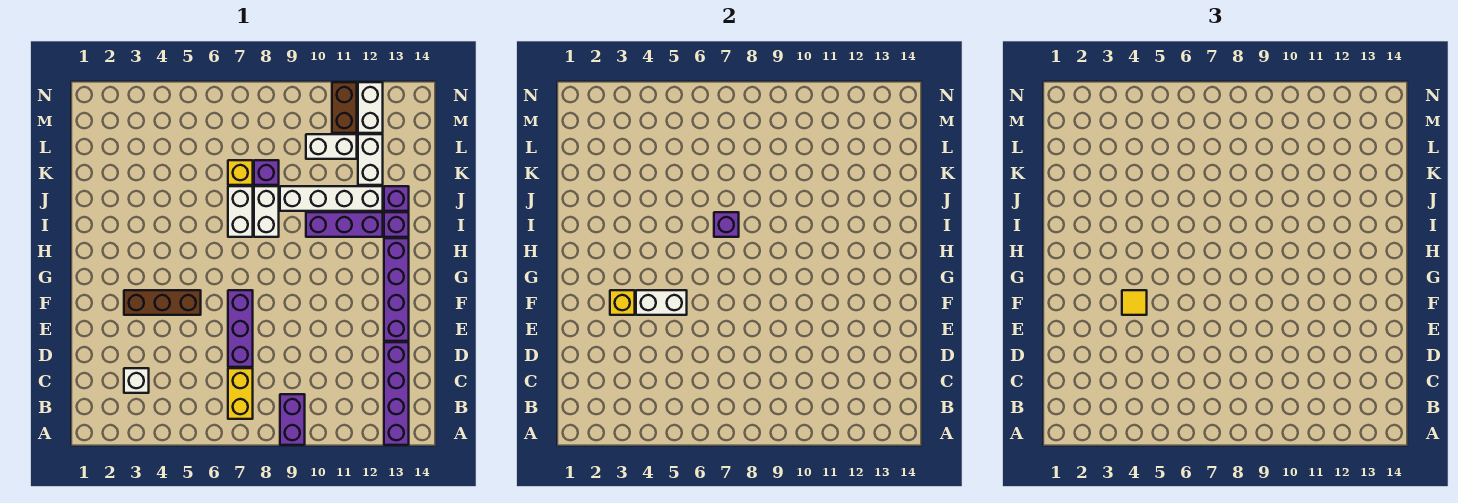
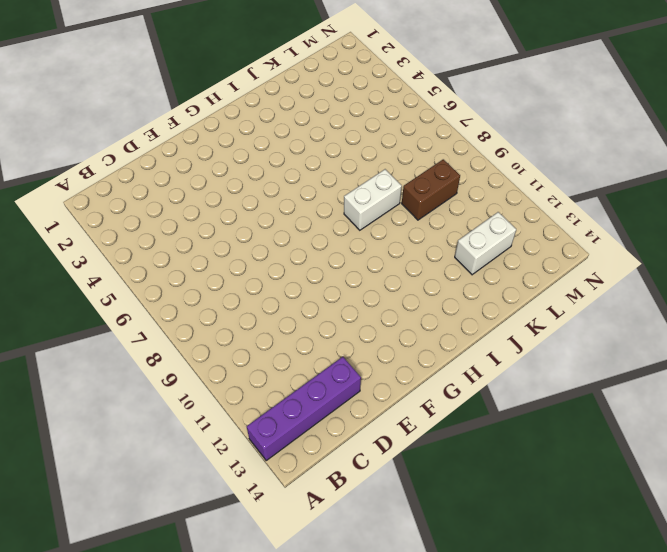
brown brick K9:L9 level 1 -> brown brick M11:N11 level 1
none -> purple brick A9:B9 level 1
none -> yellow brick B7:C7 level 1
none -> white brick C3 level 1

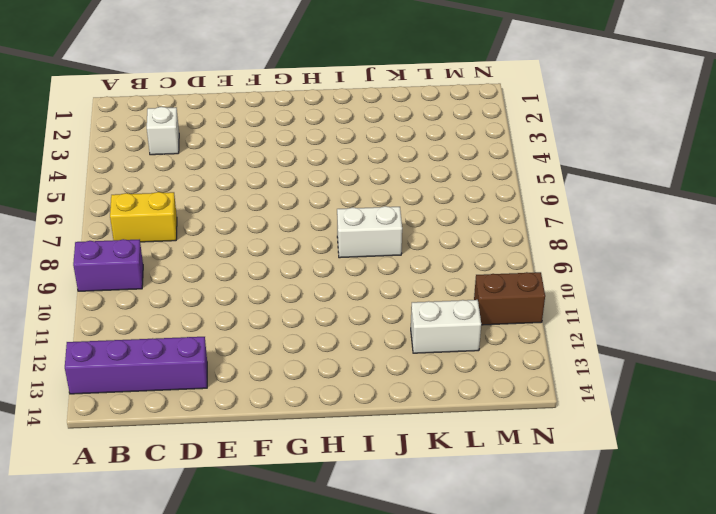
none -> purple brick D7:F7 level 1
none -> purple brick E13:H13 level 1
none -> brown brick F3:F5 level 1

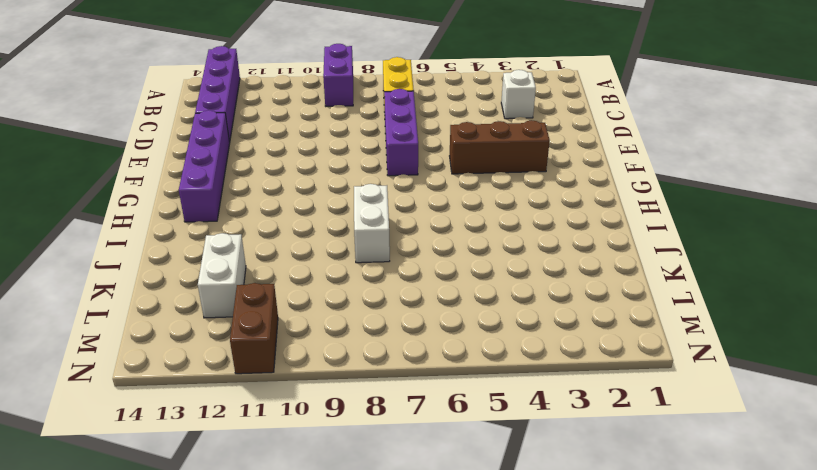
none -> white brick I7:J7 level 1
none -> purple brick I10:I12 level 1
none -> purple brick I13 level 1

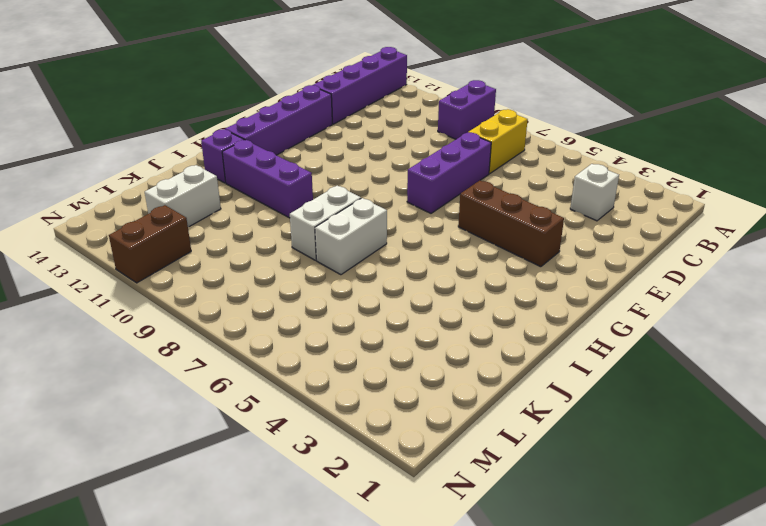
none -> white brick J9:J12 level 1
none -> purple brick J13 level 1
none -> yellow brick K7 level 1

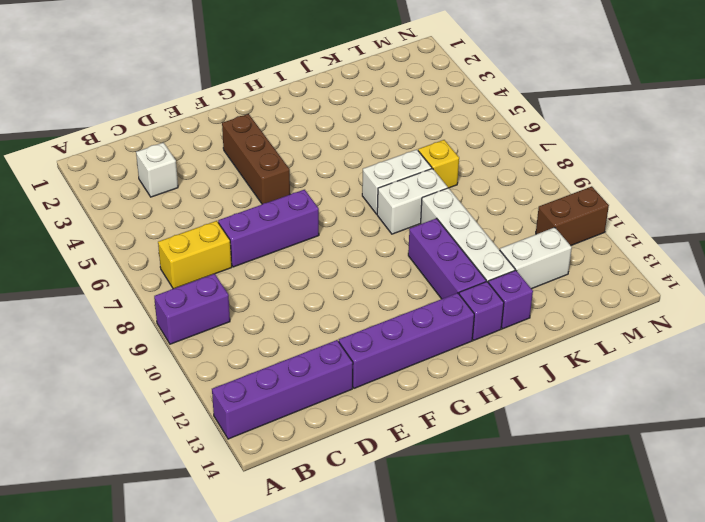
none -> purple brick K8 level 1
none -> white brick L10:L11 level 1
none -> white brick M12:N12 level 1

